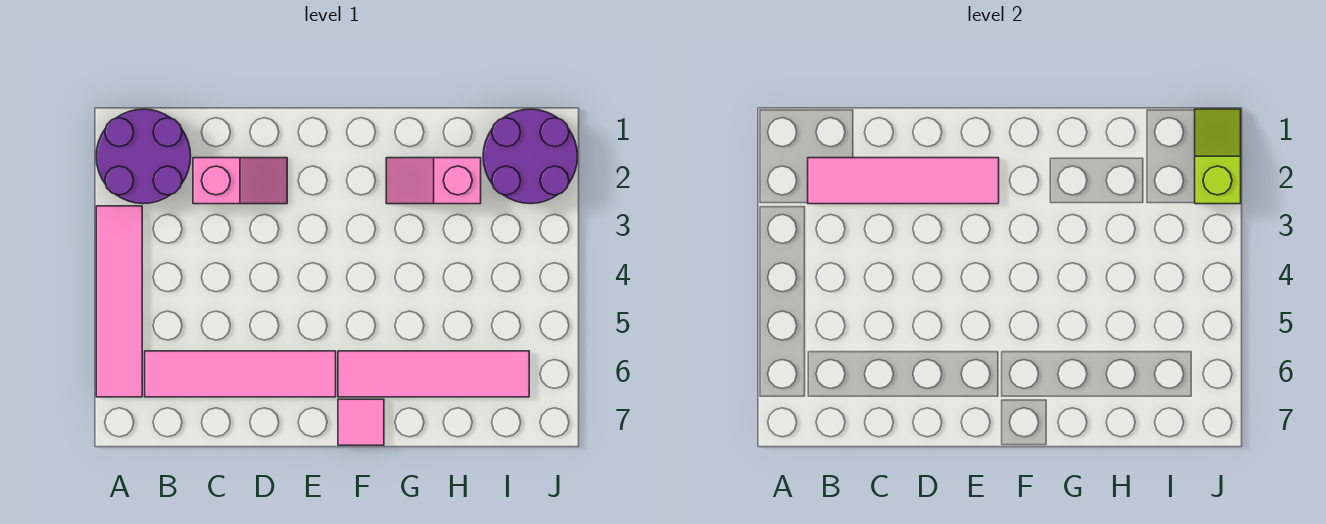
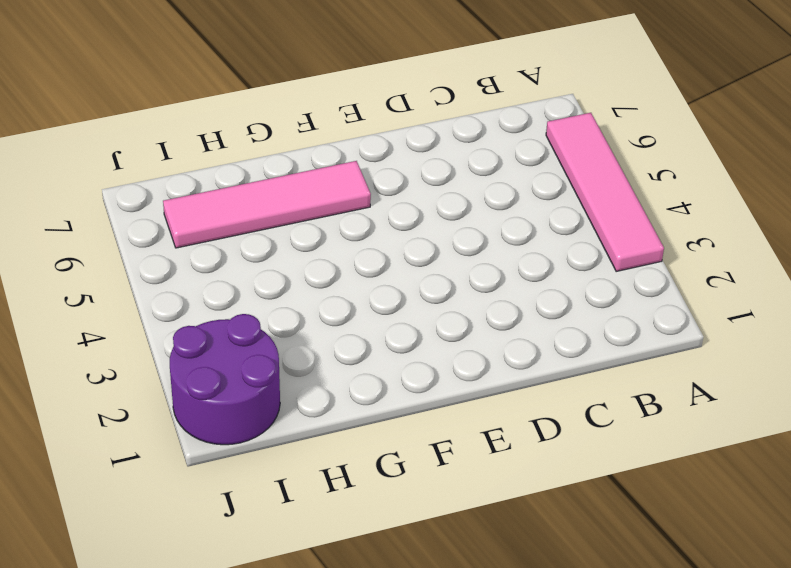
none -> purple round brick A1:B2 level 1
none -> pink tile B6:E6 level 1

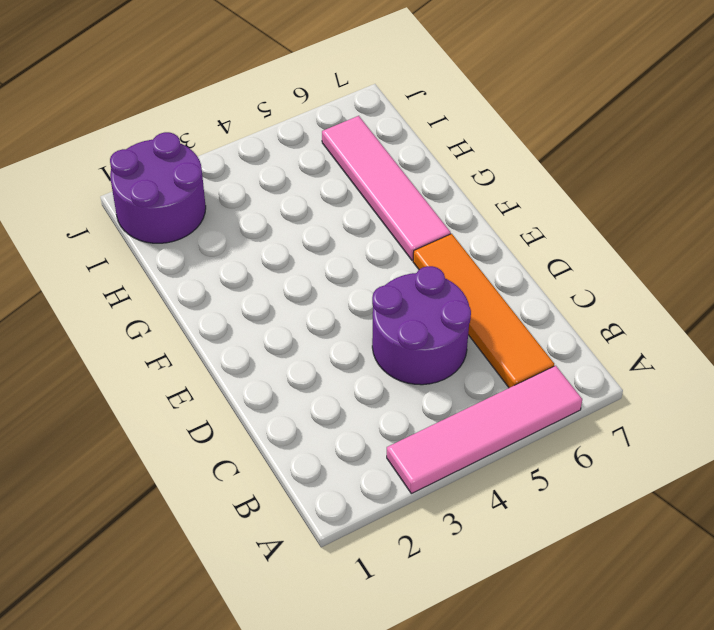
orange tile B6:E6 level 1 -> pink tile B6:E6 level 1
purple round brick C4:D5 level 1 -> purple round brick A1:B2 level 1
none -> pink slope C2:D2 level 1 top C
none -> pink tile F7 level 1

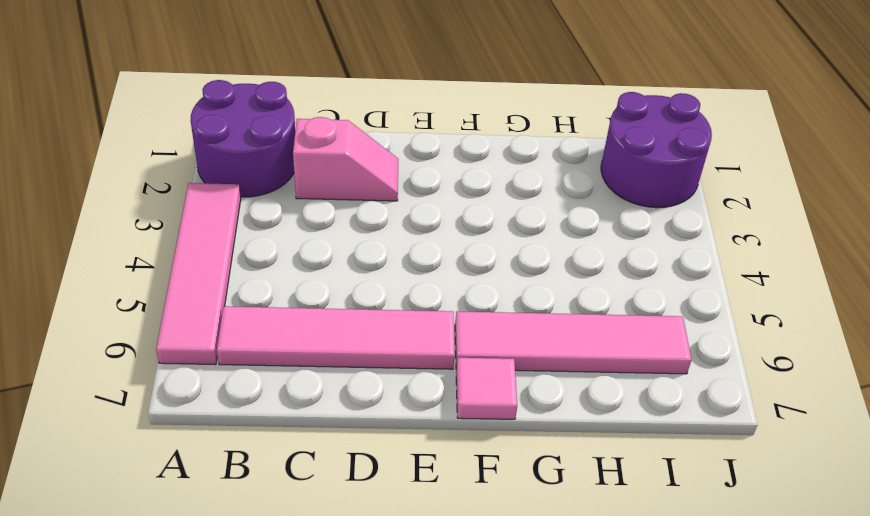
none -> pink slope G2:H2 level 1 top H
none -> pink tile B2:E2 level 2

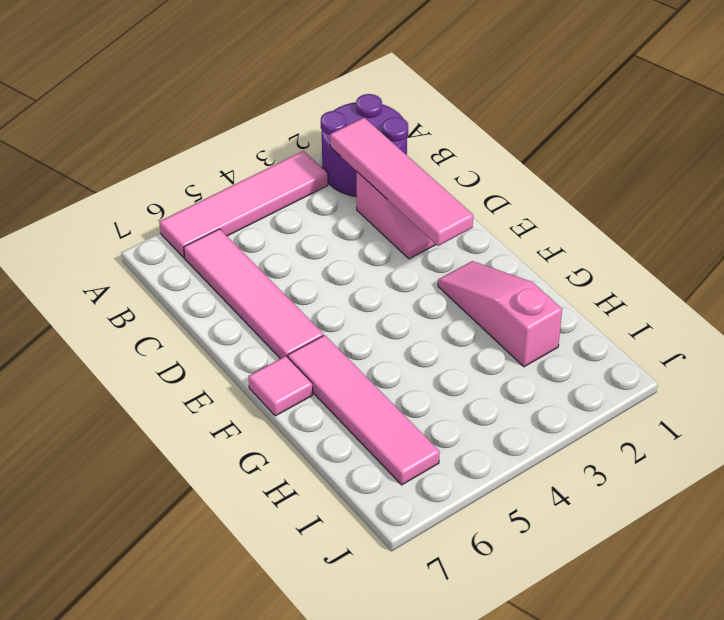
pink slope F2:H2 level 1 top H -> pink slope G2:H2 level 1 top H
none -> purple round brick I1:J2 level 1
none -> lime slope J1:J2 level 2 top 2

